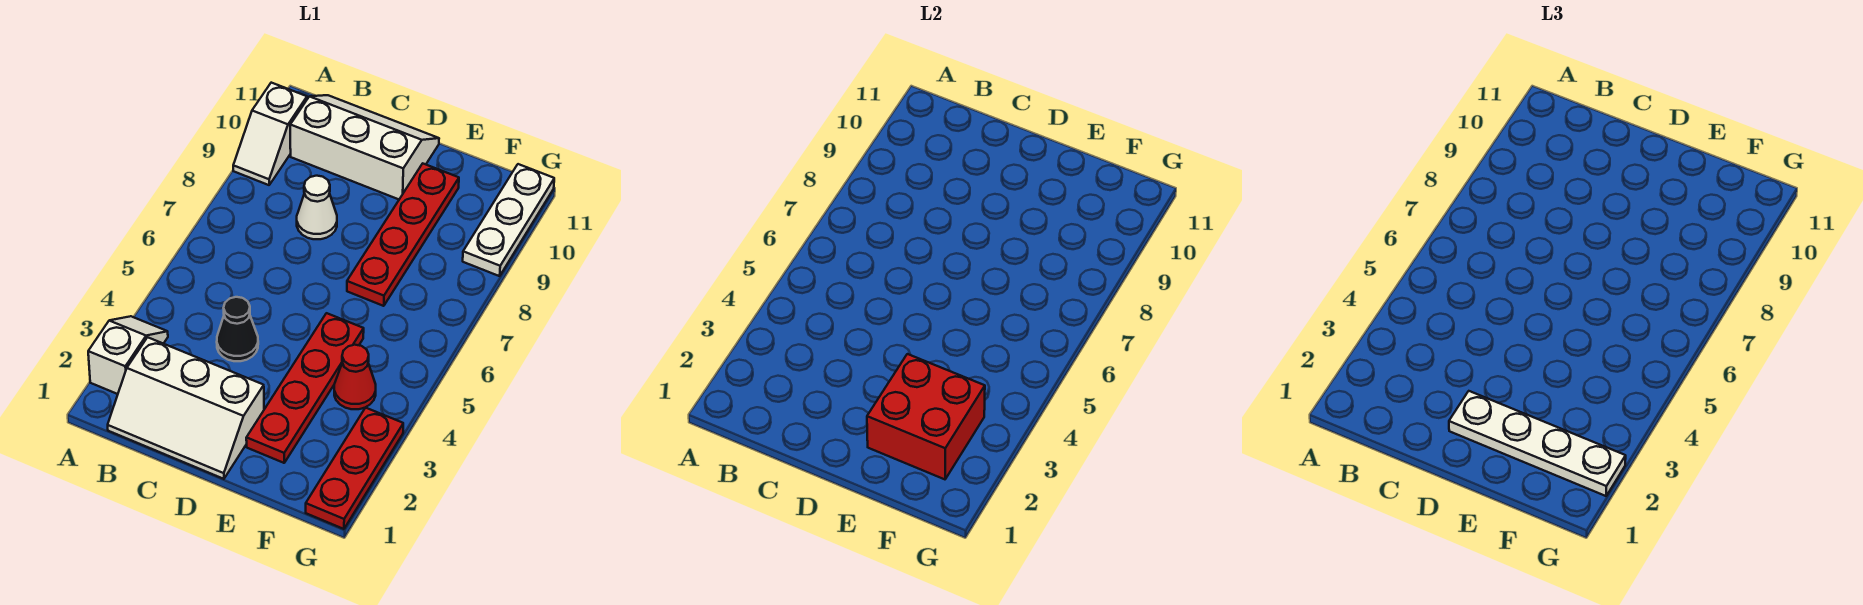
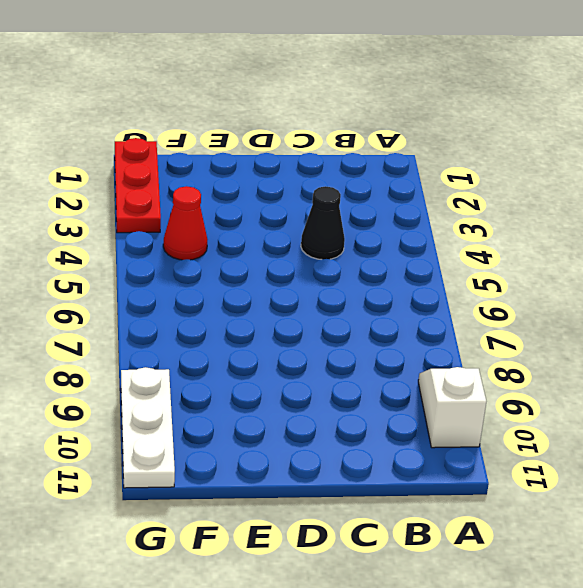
none -> white slope A2:A3 level 1 top 2
none -> white slope B1:D2 level 1 top 2
none -> white slope B10:D11 level 1 top 10

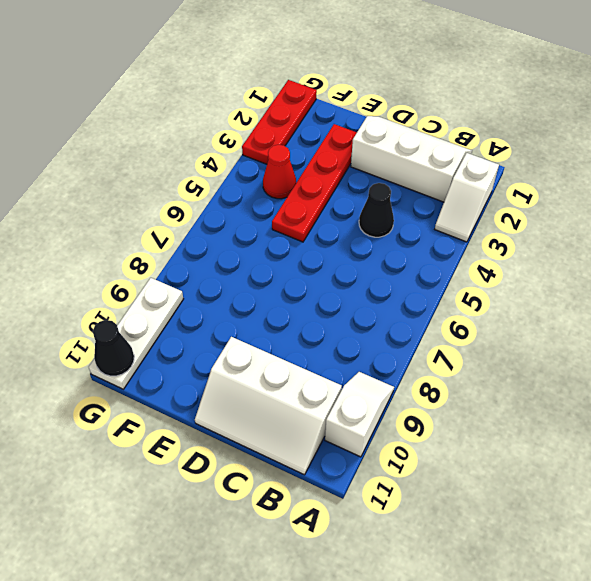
black cone G11 level 2 -> none
none -> white cone C8 level 1
none -> red plate E7:E10 level 1
none -> red brick E2:F3 level 2

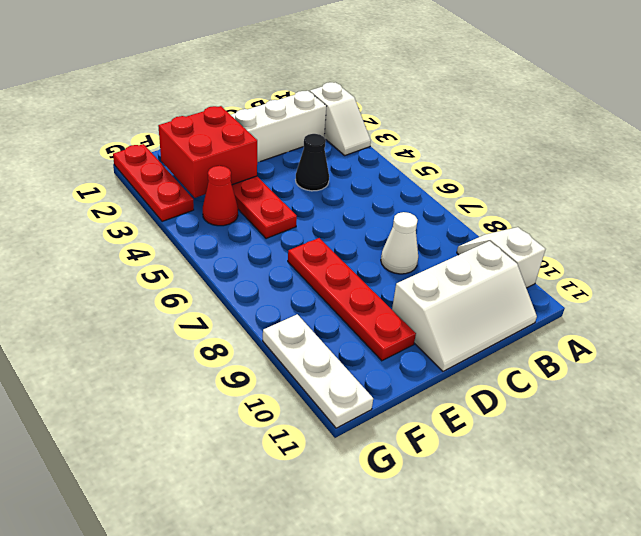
none -> white plate D2:G2 level 3

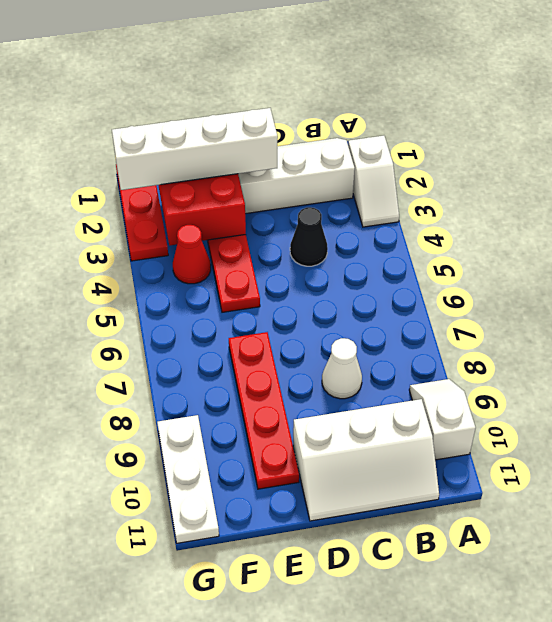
white brick D2:G2 level 3 -> white plate D2:G2 level 3

